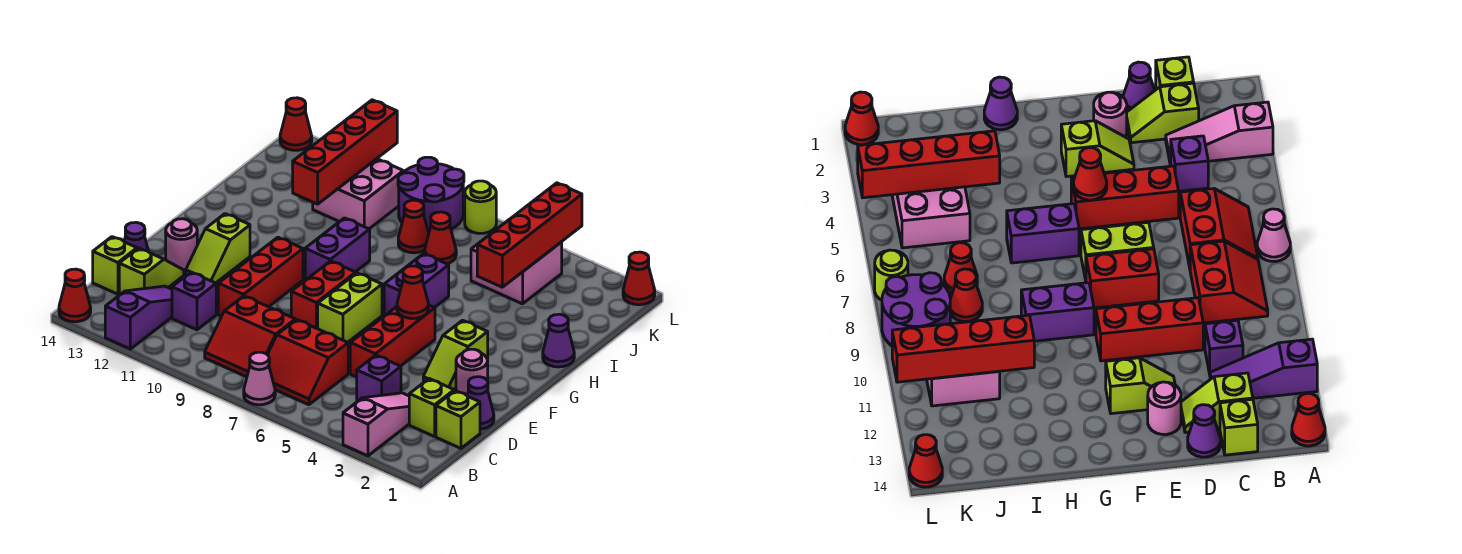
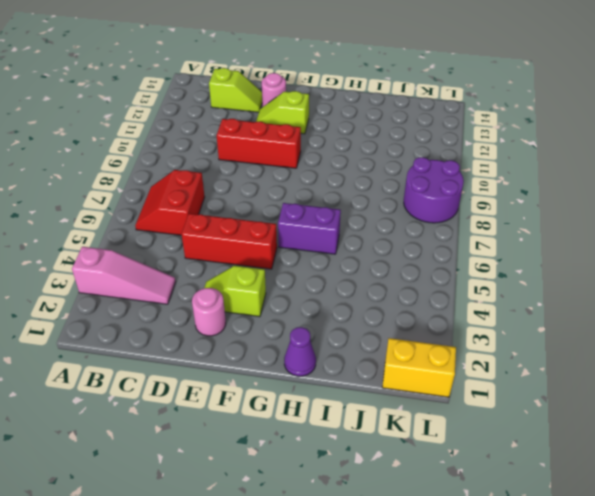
yellow brick K1:L1 level 1 -> red cone L1 level 1
none -> pink cone A7 level 1
none -> purple slope A12:C12 level 1 top A
none -> red cone A14 level 1
none -> red slope B8:C9 level 1 top C

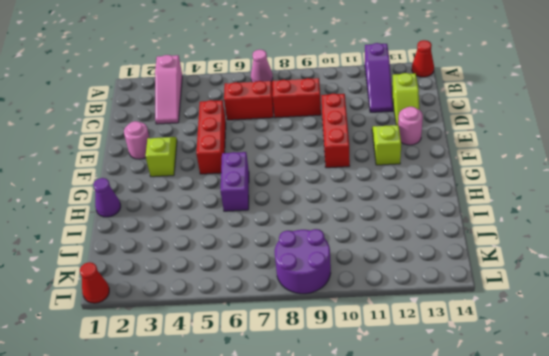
none -> lime brick C1 level 1
none -> lime slope C2:D2 level 1 top C
none -> purple brick C4 level 1
none -> purple brick C11 level 1

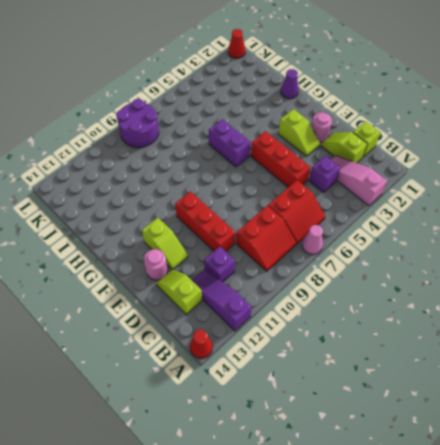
none -> lime brick C14 level 1
none -> purple cone D1 level 1
none -> purple cone D14 level 1
none -> lime brick E7:F7 level 1

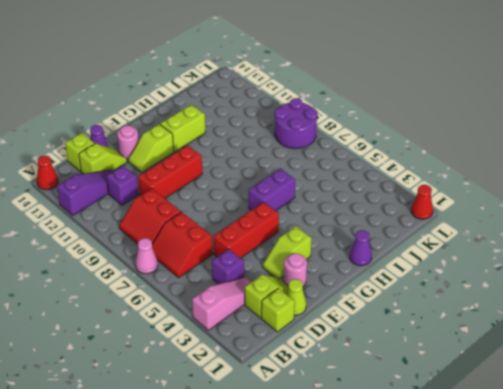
lime cone D1 level 1 -> purple cone D1 level 1
lime brick G12:H12 level 1 -> lime brick E7:F7 level 1
none -> red brick E8:F8 level 1
none -> purple brick G9:H9 level 1
none -> pink brick J4:K5 level 1
none -> red cone J7 level 1

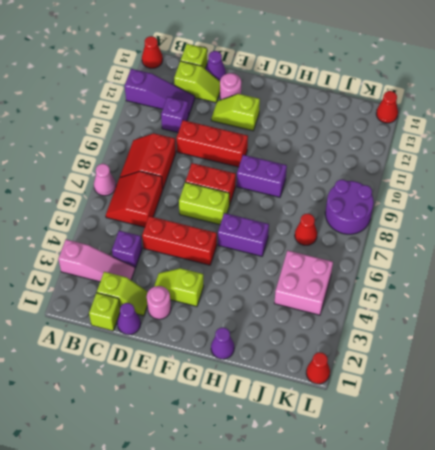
none -> red cone J8 level 1
none -> pink brick J10:K11 level 1
none -> lime round brick L7 level 1
none -> red cone F5 level 2

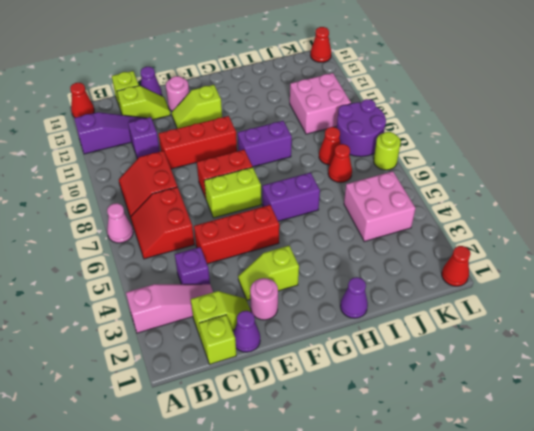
none -> red cone F5 level 2
none -> red brick I4:L4 level 2
none -> red brick I11:L11 level 2

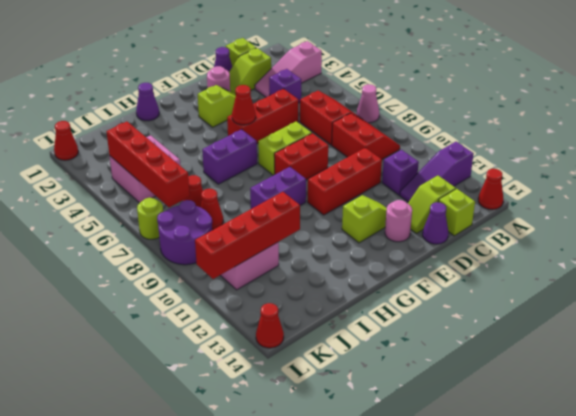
red brick K4:K7 level 2 -> red brick I4:L4 level 2

